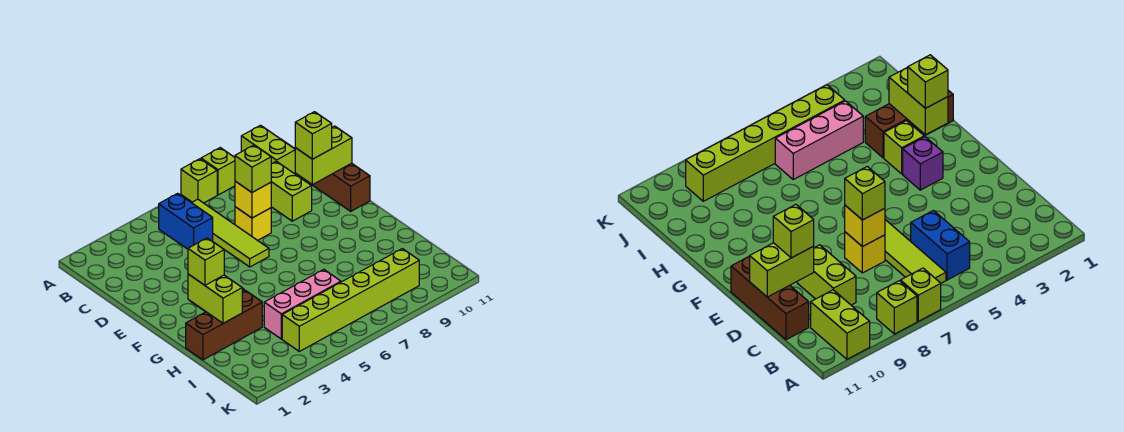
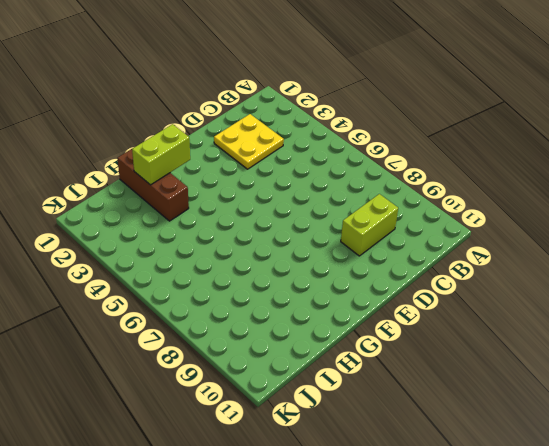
yellow plate C2:D3 level 1 -> none
none -> lime brick A7 level 1
none -> lime brick A8 level 1
none -> lime brick A10:B10 level 1

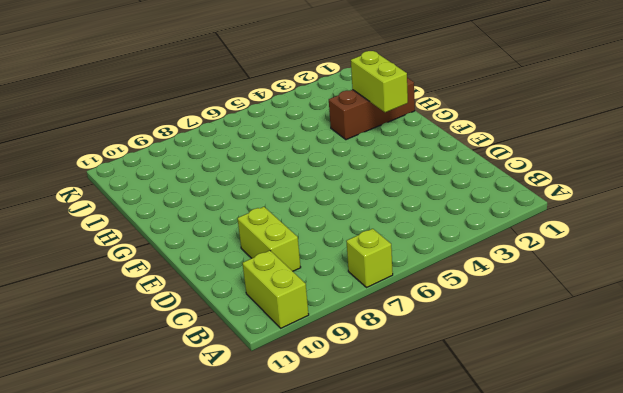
none -> lime brick A8 level 1
none -> blue brick B5:C5 level 1
none -> lime tile B6:E6 level 1

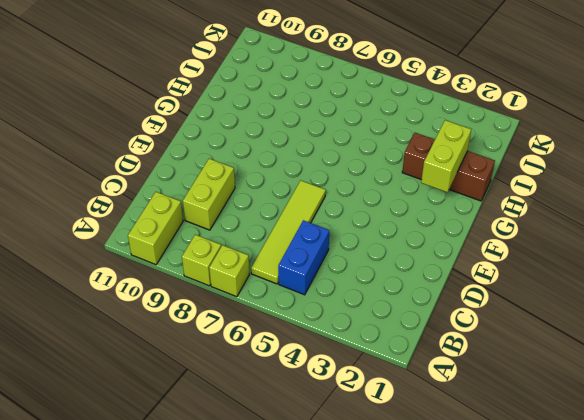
none -> brown brick C11:E11 level 1
none -> yellow brick D7 level 1
none -> purple brick F3 level 1

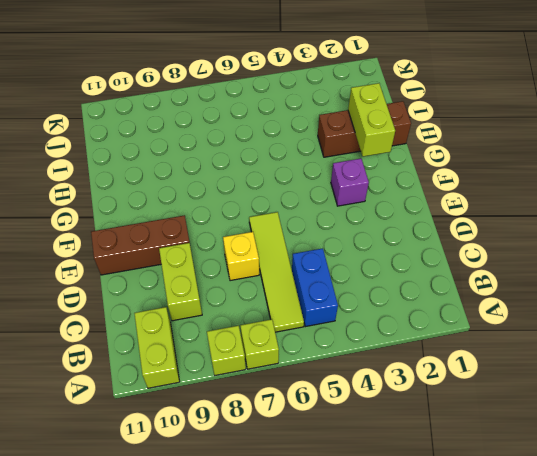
brown brick E9:E11 level 1 -> brown brick C11:E11 level 1
none -> lime brick G3 level 1
none -> pink brick I4:I6 level 1
none -> lime brick J4:J9 level 1

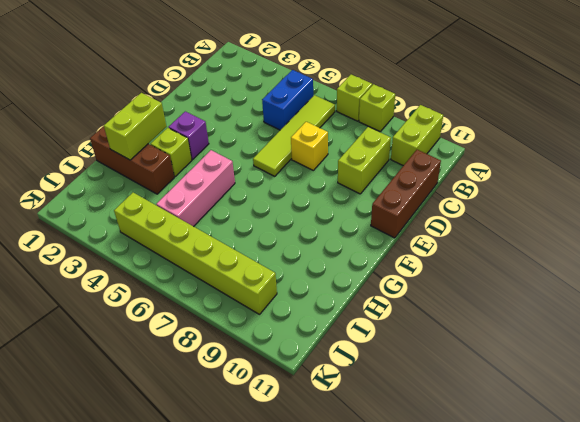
pink brick G5:I5 level 1 -> pink brick I4:I6 level 1
none -> yellow brick D7 level 2
none -> lime brick D10:D11 level 2
none -> lime brick D7 level 3

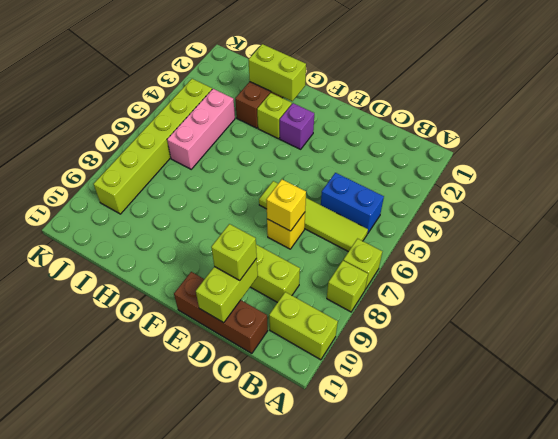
none -> lime brick D7 level 3
none -> lime brick G2 level 3

